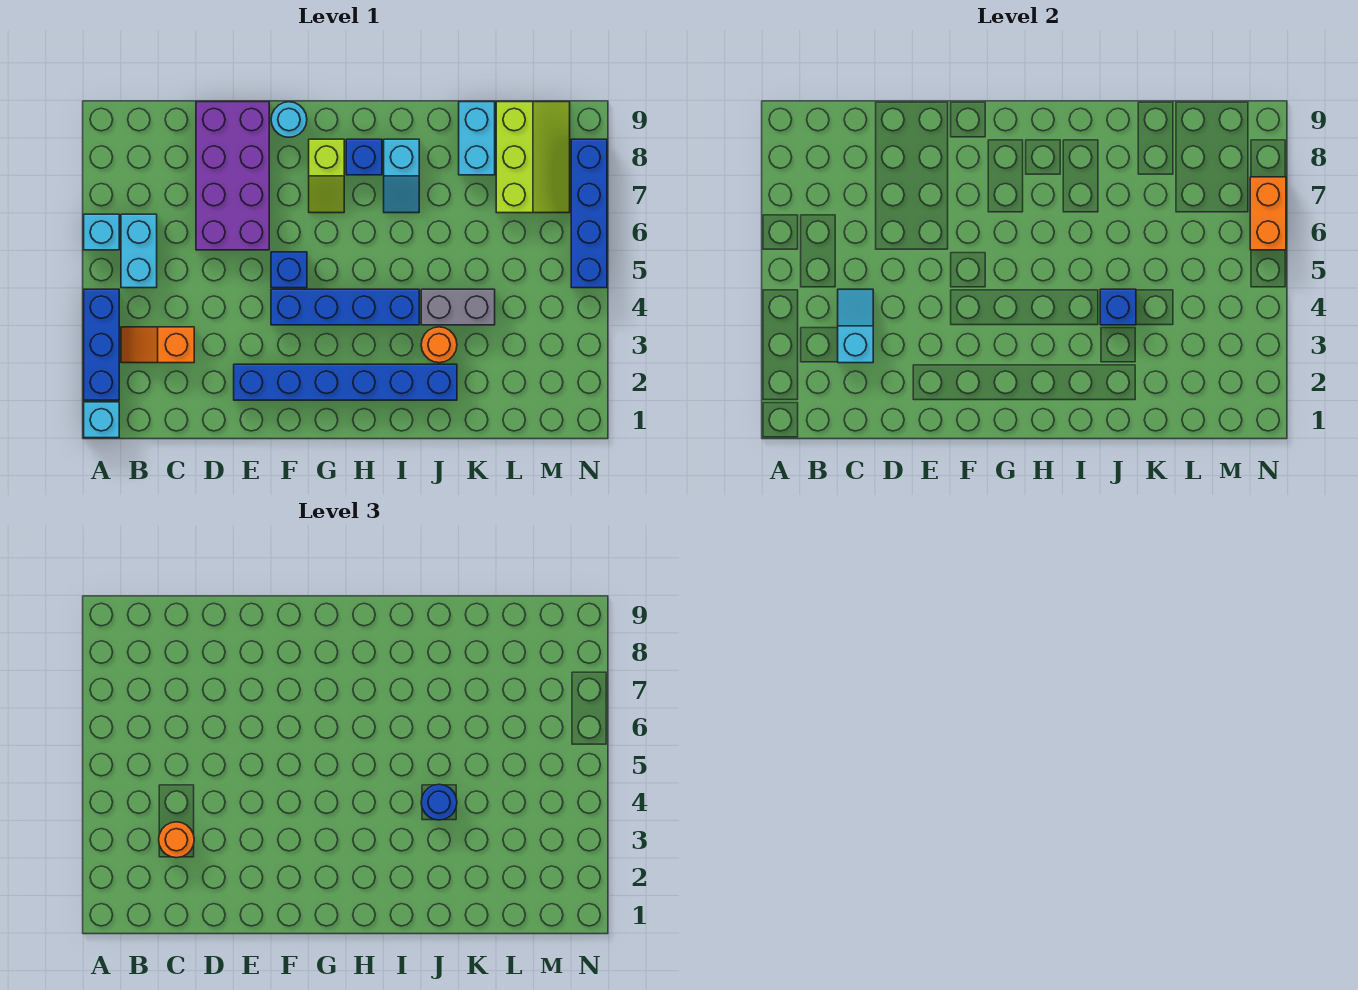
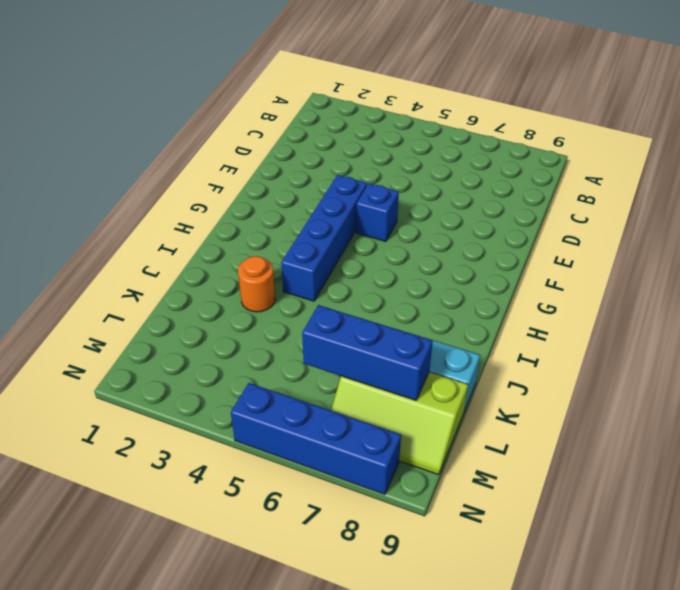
blue brick L6:L8 level 2 -> blue brick A2:A4 level 1
none -> cyan brick A1 level 1
none -> cyan brick A6 level 1
none -> orange slope B3:C3 level 1 top C

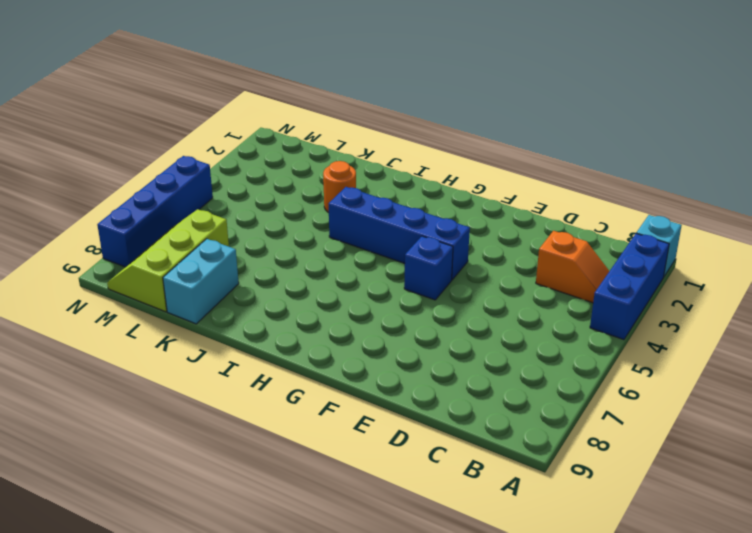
none -> cyan brick A6 level 1
none -> cyan brick B5:B6 level 1
none -> purple brick D6:E9 level 1

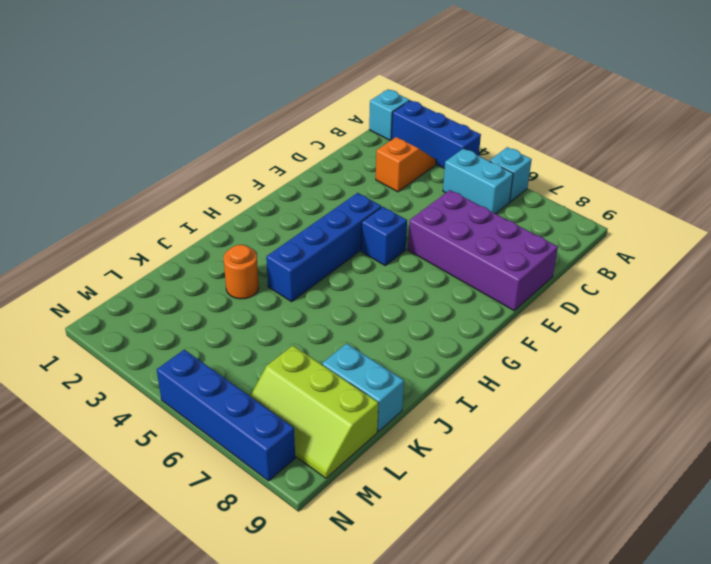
none -> blue brick E2:J2 level 1
none -> cyan round brick F9 level 1
none -> lime slope G7:G8 level 1 top 8

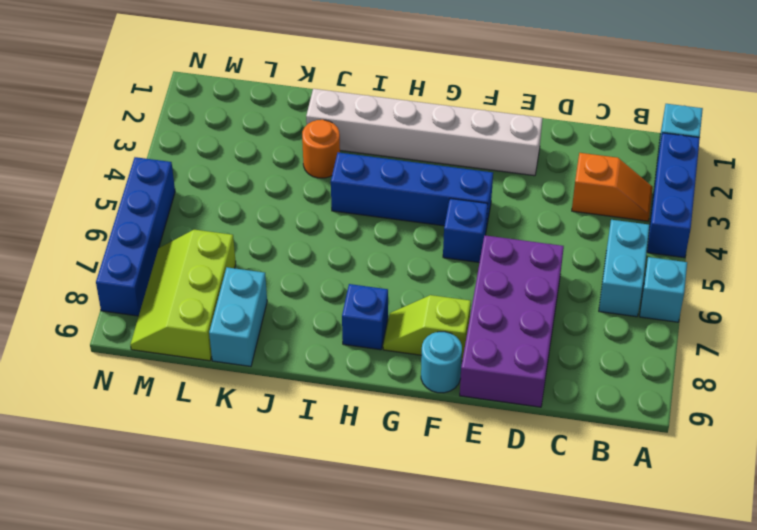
white brick E2:J2 level 1 -> blue brick E2:J2 level 1
lime slope F8:G8 level 1 top F -> lime slope G7:G8 level 1 top 8
none -> cyan slope I7:I8 level 1 top 8
none -> grey brick J4:K4 level 1
none -> cyan slope C3:C4 level 2 top 3

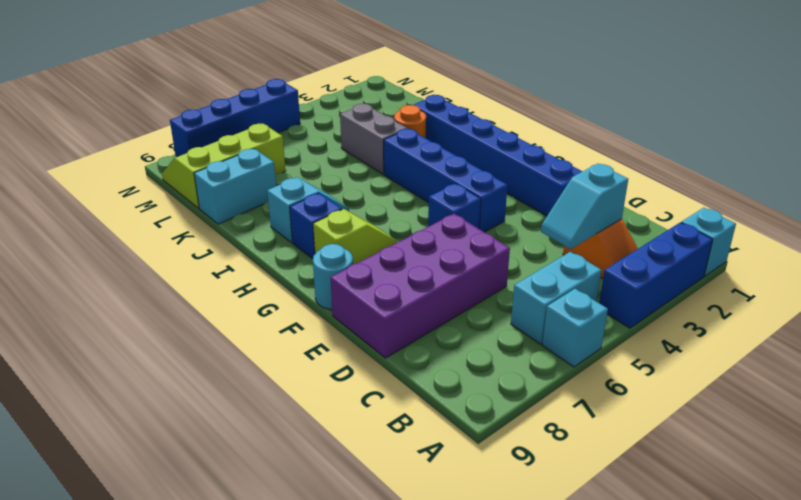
none -> blue brick J4 level 2
none -> orange brick N6:N7 level 2
none -> orange round brick C3 level 3

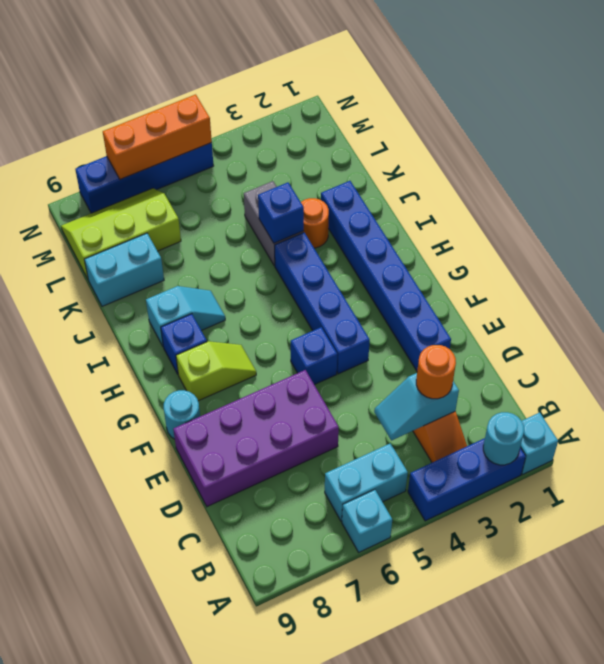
cyan round brick A2 level 2 -> none
orange brick N5:N7 level 2 -> orange brick N6:N7 level 2
none -> blue round brick J4 level 3

